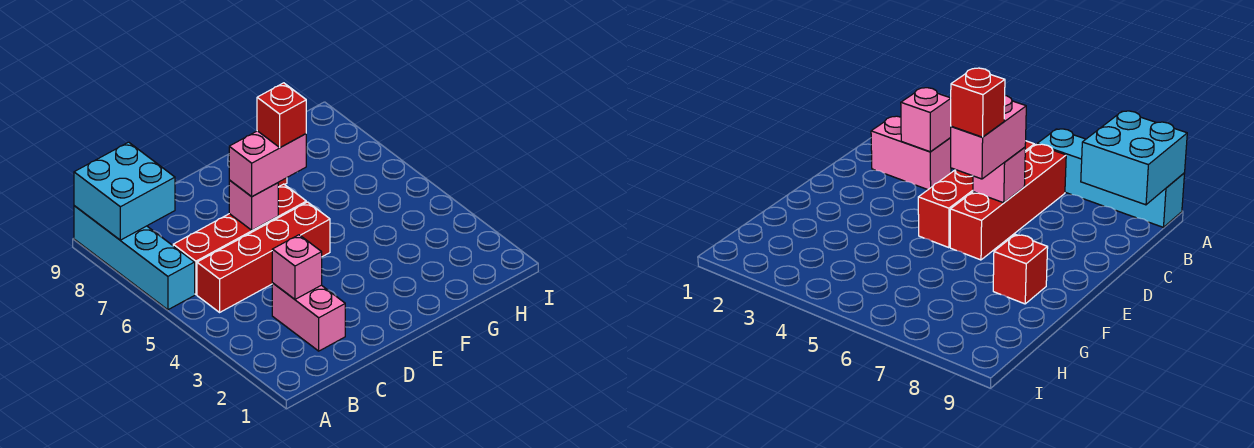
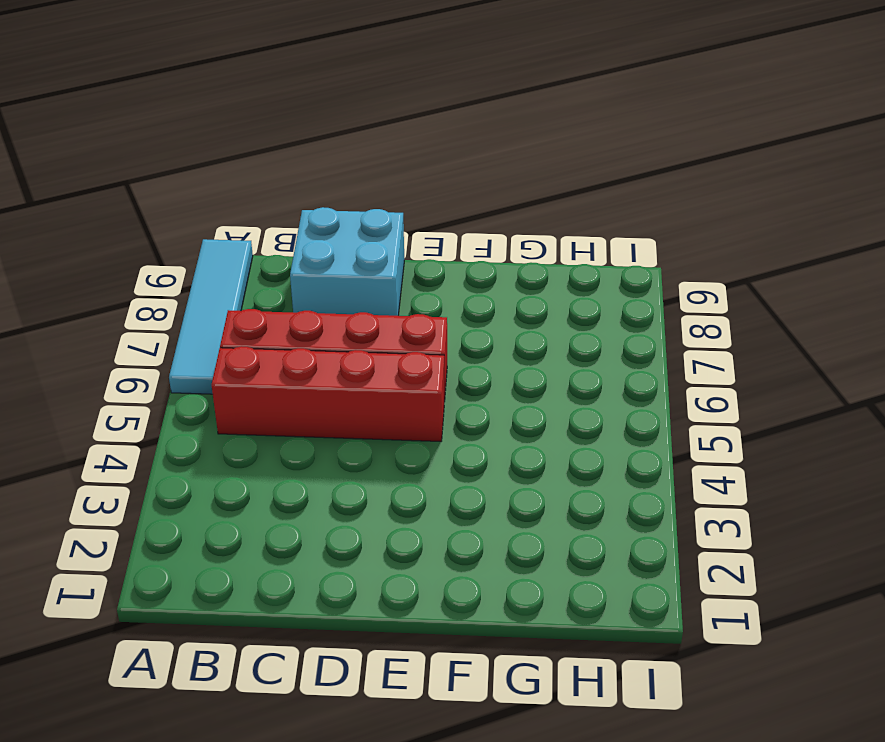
cyan tile A6:A9 level 1 -> cyan brick A6:A9 level 1
cyan brick C8:D9 level 1 -> cyan brick A8:B9 level 2
none -> pink brick C2:C3 level 1
none -> red brick F8 level 1

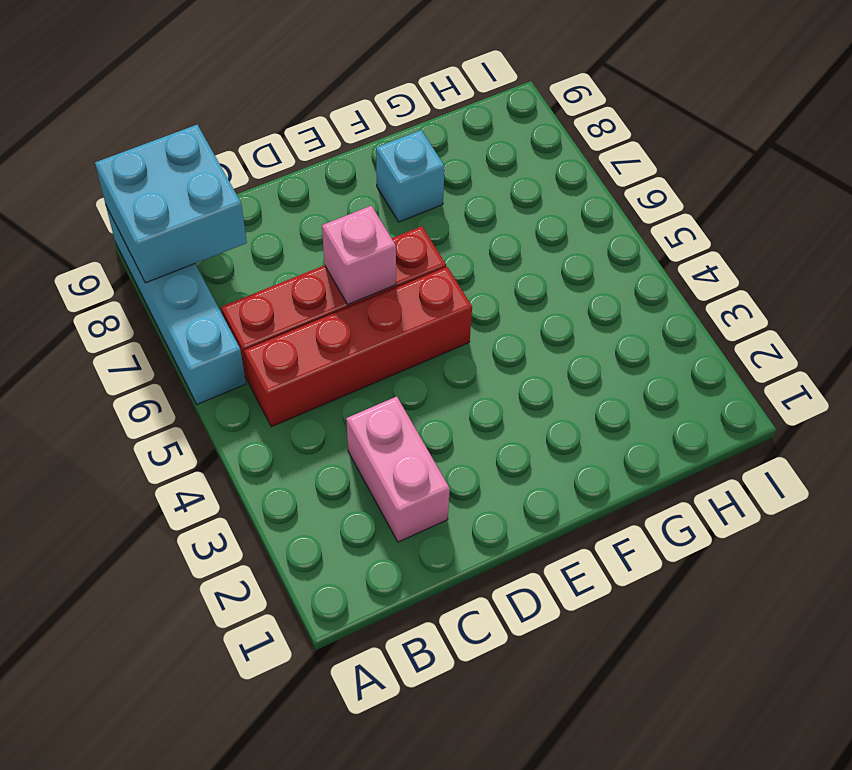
cyan brick F8 level 1 -> red brick F8 level 1
none -> pink brick C3 level 2
none -> pink brick D6:E6 level 3

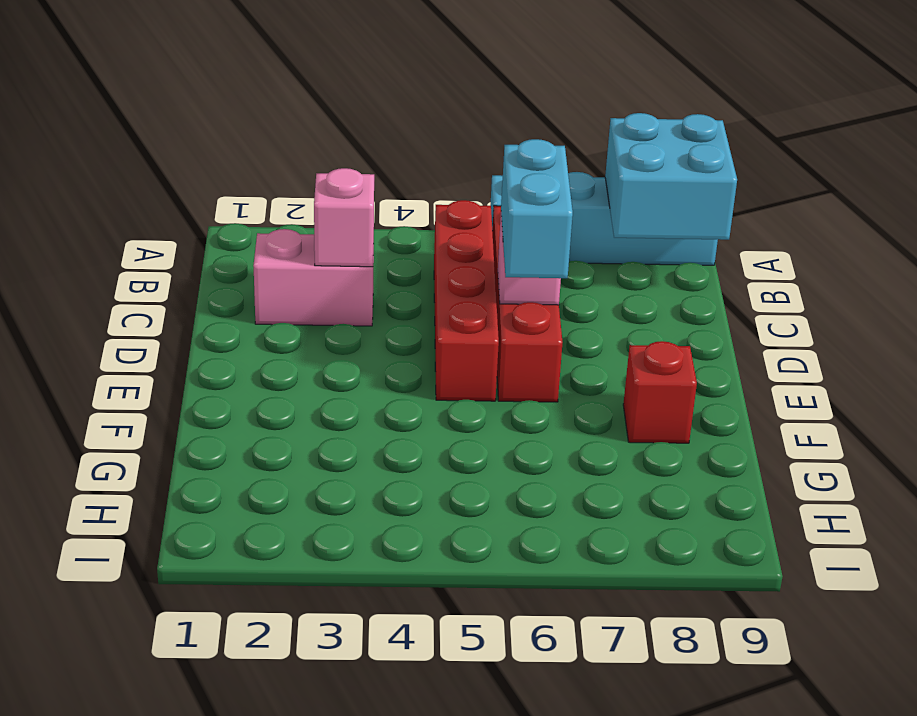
cyan brick D6:E6 level 3 -> pink brick D6:E6 level 3
none -> red brick E6 level 4

